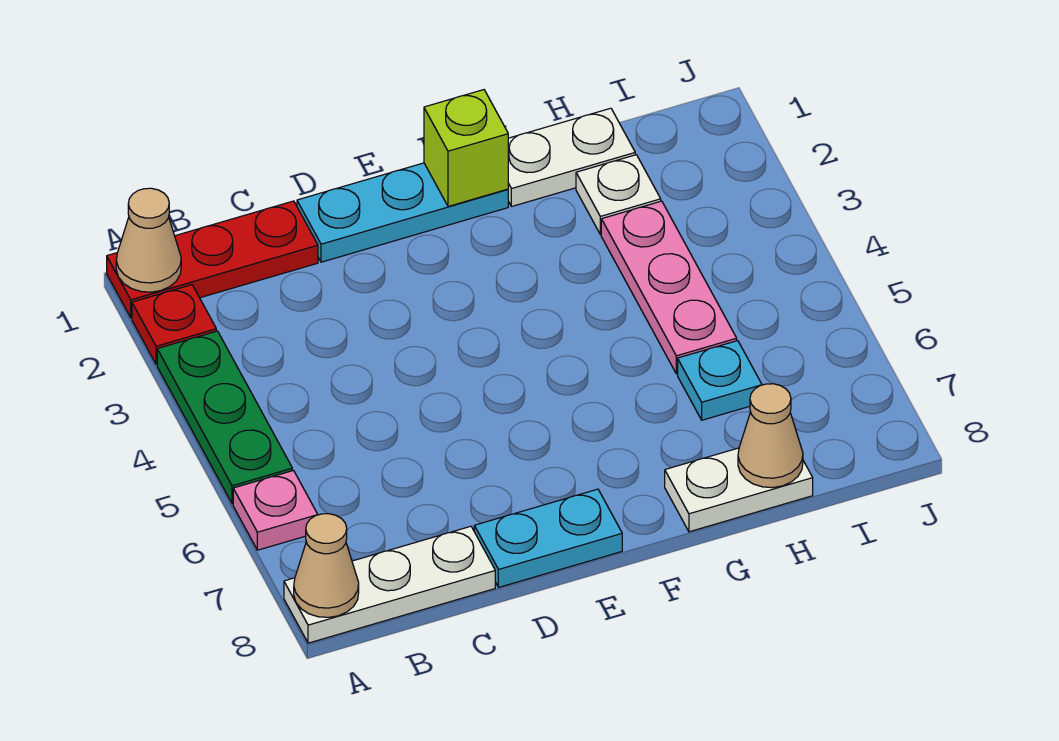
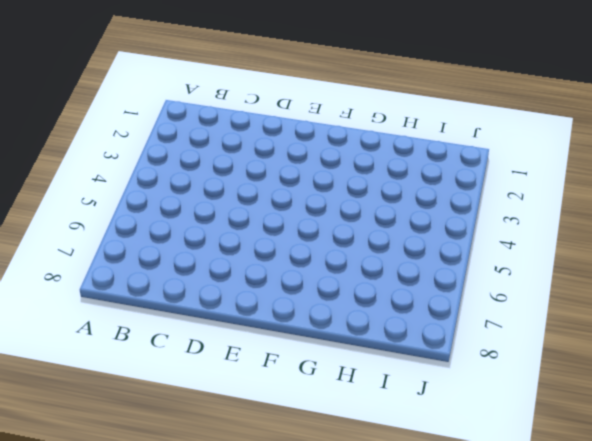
none -> red plate A1:C1 level 1
none -> red plate A2 level 1
none -> green plate A3:A5 level 1

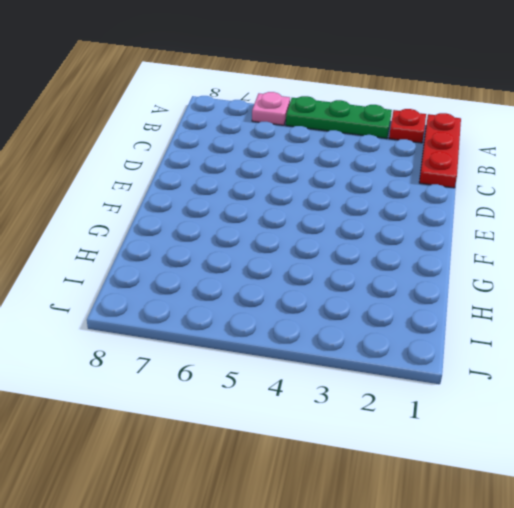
none -> white plate A8:C8 level 1
none -> cyan plate D1:F1 level 1
none -> cyan plate D8:E8 level 1

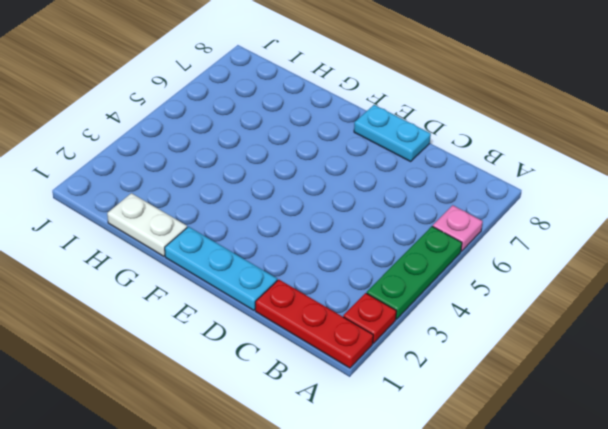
none -> white plate A8:C8 level 1
none -> white plate G8:H8 level 1
none -> white plate H2 level 1

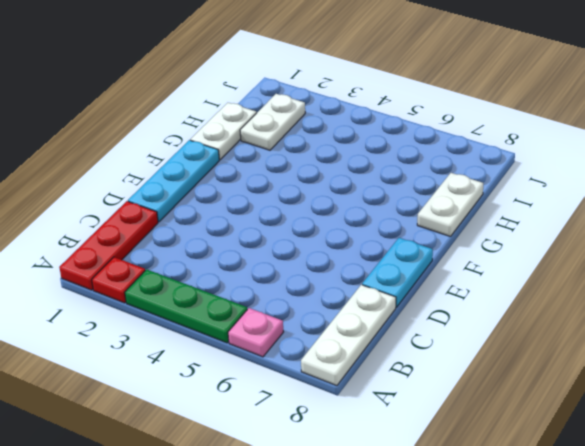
white plate H2:I2 level 1 -> white plate H2 level 1
none -> pink plate H3:H5 level 1
none -> cyan plate H6 level 1
none -> tan cone A1 level 2

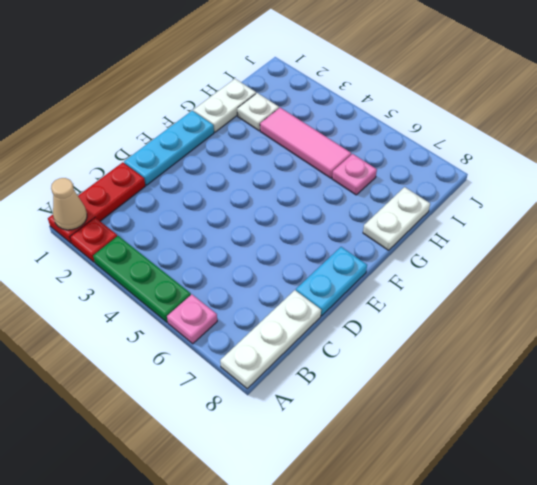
pink tile H3:H5 level 1 -> pink plate H3:H5 level 1
pink plate H6 level 1 -> cyan plate H6 level 1
none -> tan cone A8 level 2
none -> lime brick F1 level 2
none -> tan cone H8 level 2

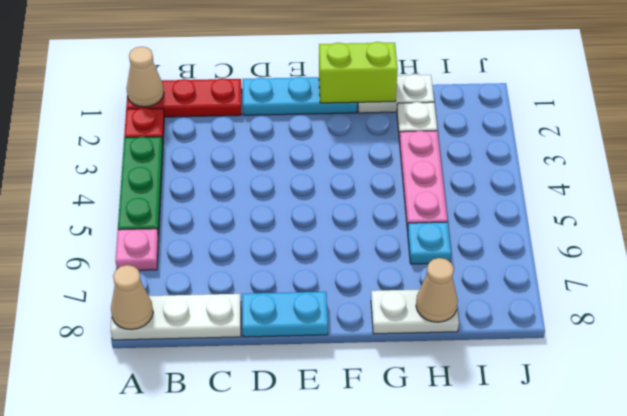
lime brick F1:G1 level 2 -> lime brick F1 level 2

